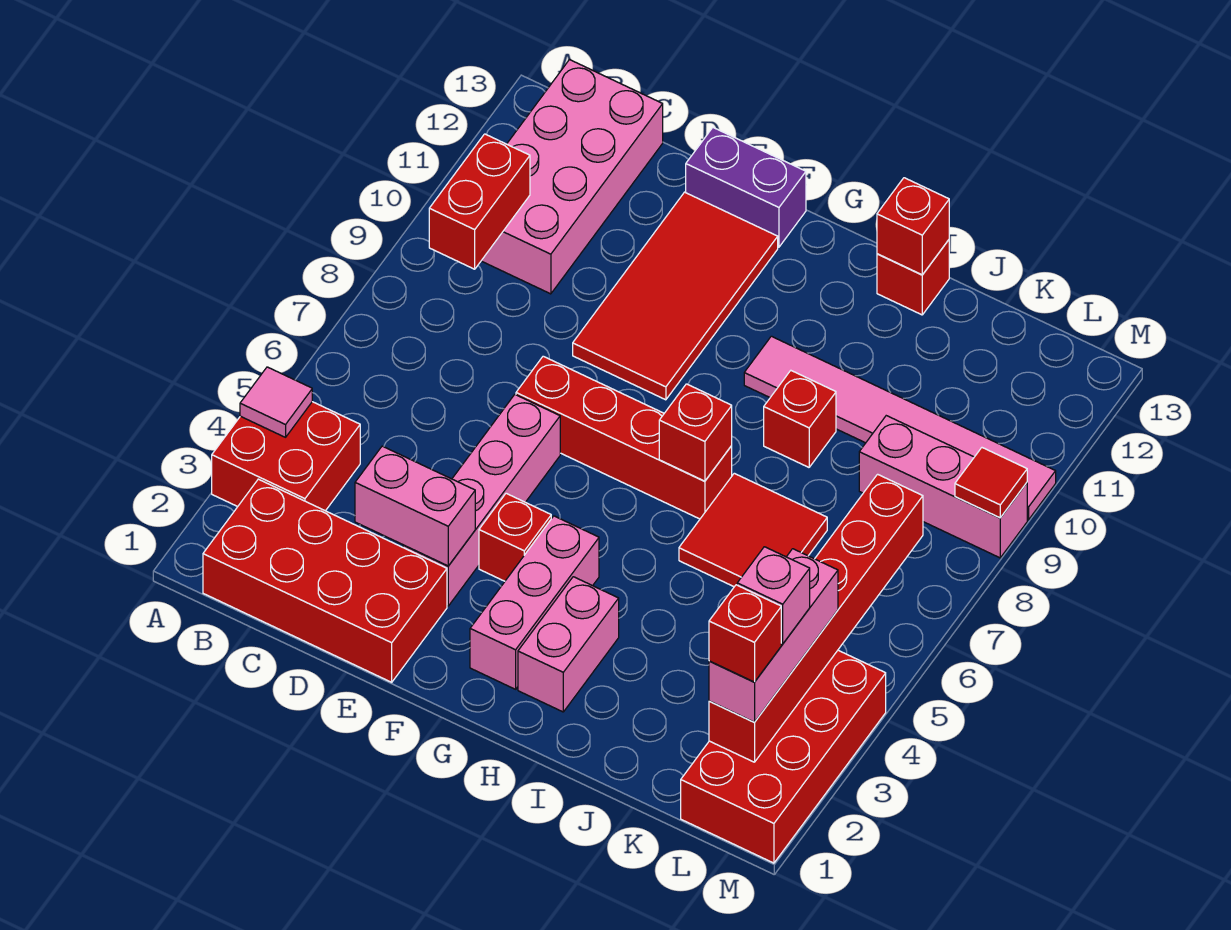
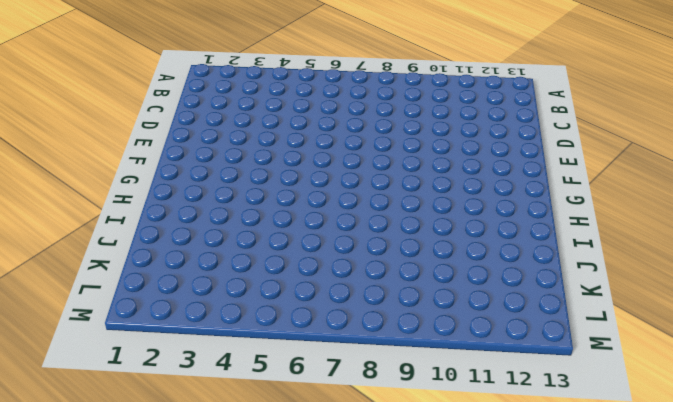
none -> red brick A3:B4 level 1
none -> red brick B1:E2 level 1
none -> pink brick B10:C13 level 1

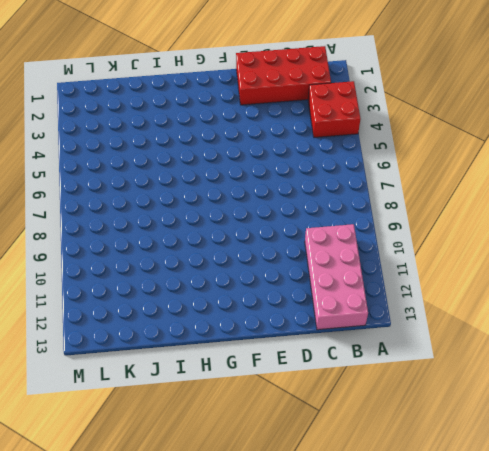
none -> pink brick E3:E6 level 1
none -> red brick E7:H7 level 1
none -> red tile E9:F12 level 1

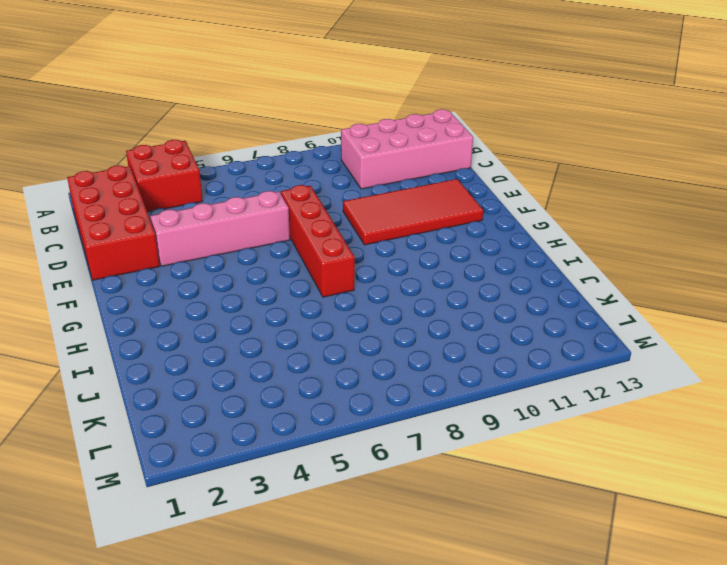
none -> purple brick E13:F13 level 1
none -> red brick F4 level 1
none -> pink brick G2:G4 level 1

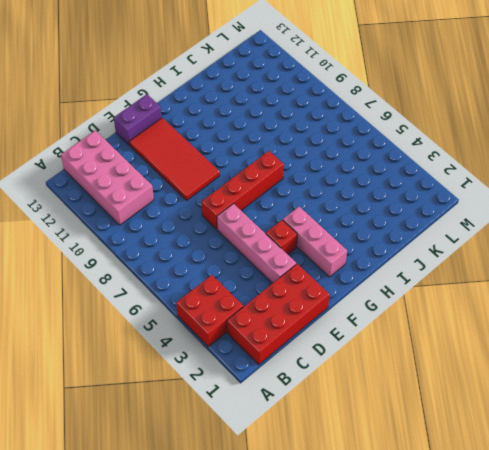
none -> pink brick H2:H3 level 1
none -> pink tile H10:M10 level 1
none -> red tile I6:J7 level 1

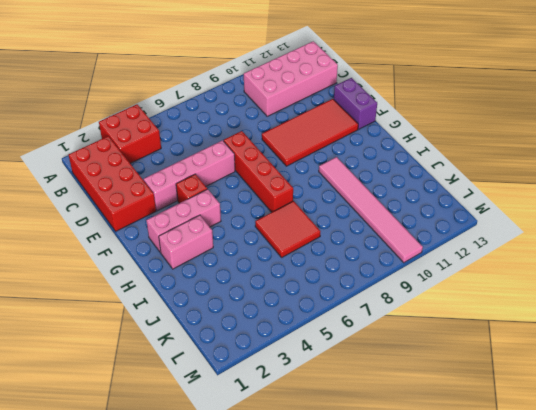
none -> red brick I9 level 1
none -> red brick I13 level 1
none -> pink brick K9:M9 level 1

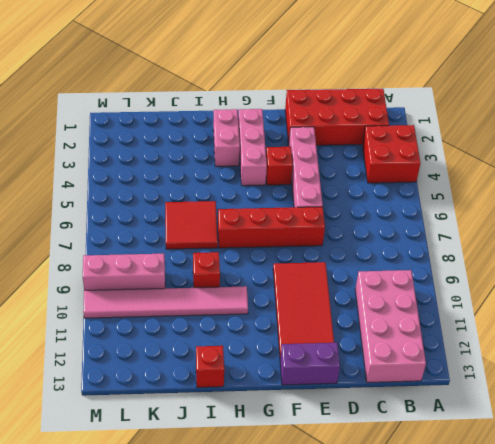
none -> red brick L1:M4 level 1
none -> pink tile A4 level 2
none -> red brick B9:B10 level 2

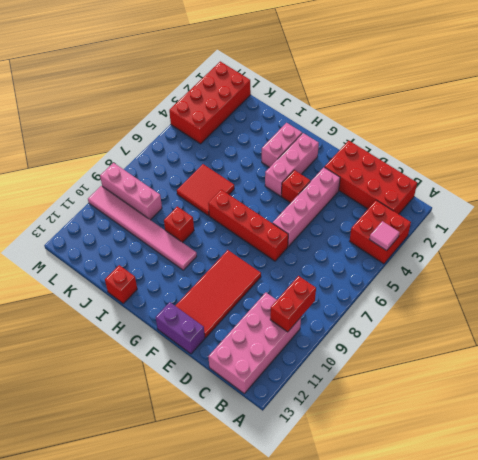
none -> pink brick D3:E3 level 2
none -> red brick H7 level 2
none -> red brick I13 level 2

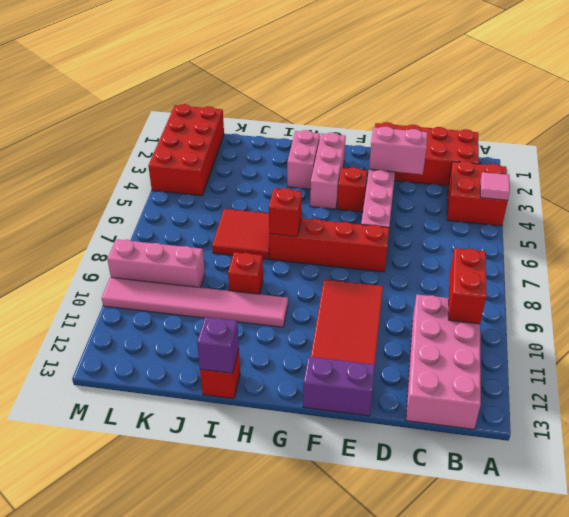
purple brick I13 level 2 -> red brick I13 level 2
none -> red brick L2:L7 level 2
none -> red tile M9 level 2
none -> pink brick L2:L4 level 3

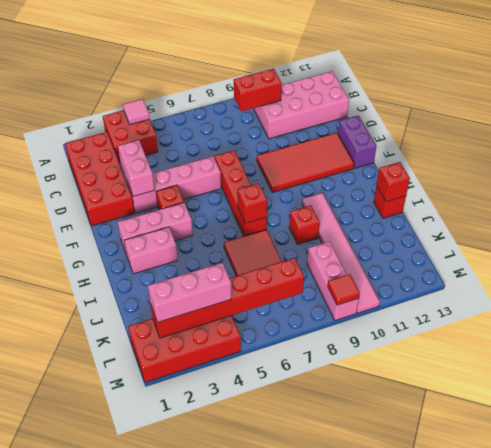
none -> red brick L2 level 4
none -> pink brick L3 level 4

